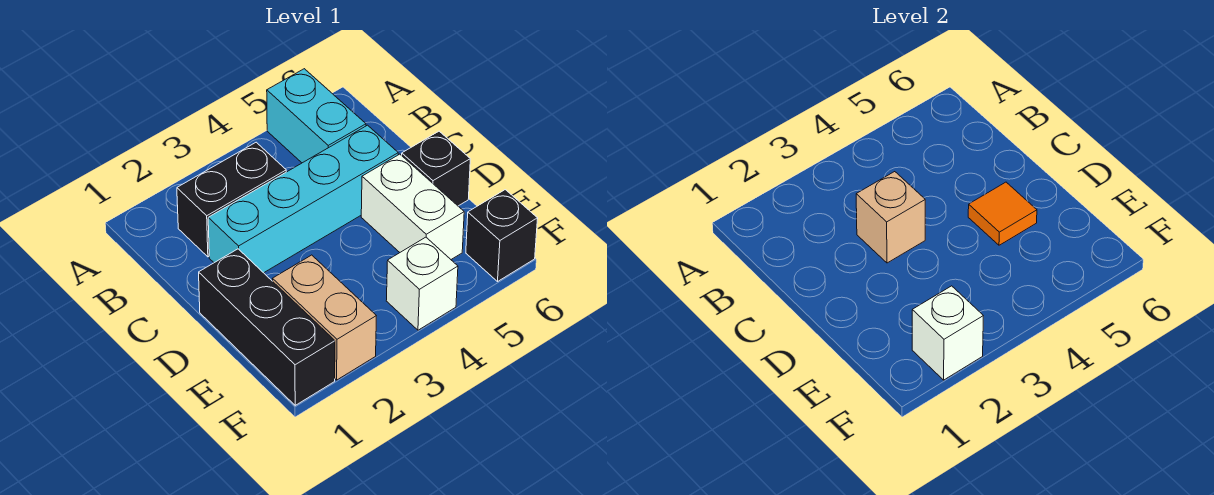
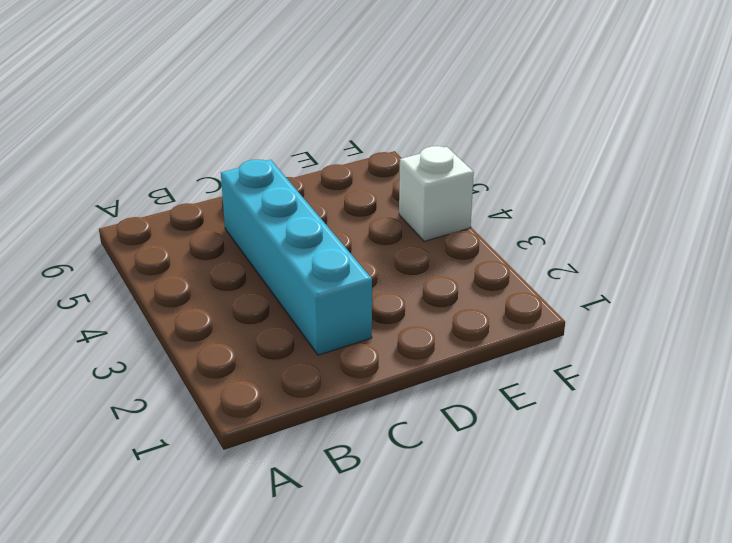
none -> cyan brick A5:B5 level 1
none -> black brick B2:B3 level 1
none -> black brick D1:F1 level 1

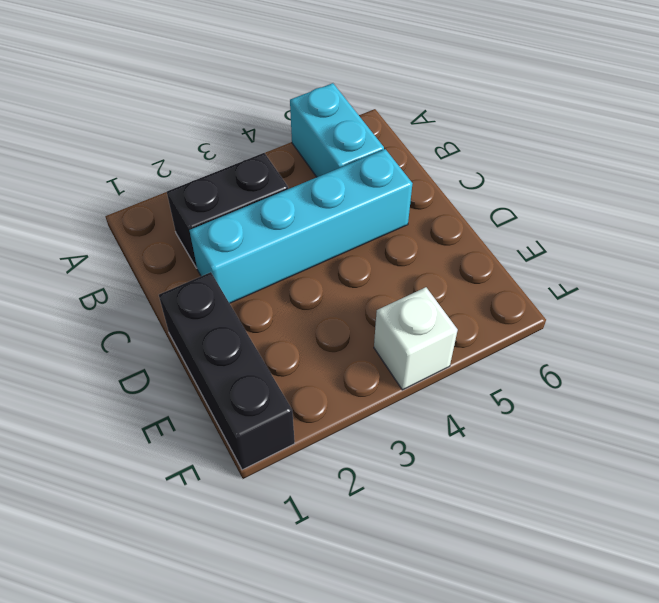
none -> white brick D5:E5 level 1
none -> black brick D6 level 1
none -> tan brick E2:F2 level 1

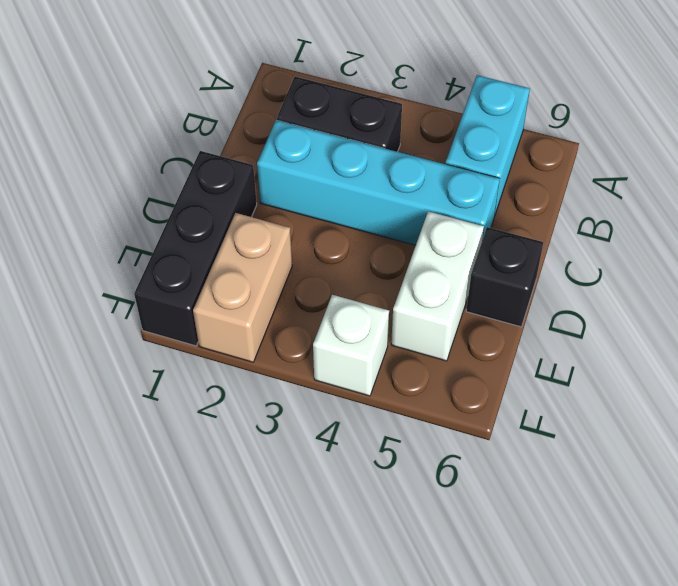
none -> black brick F6 level 1
none -> tan brick C3 level 2
none -> orange tile D5 level 2

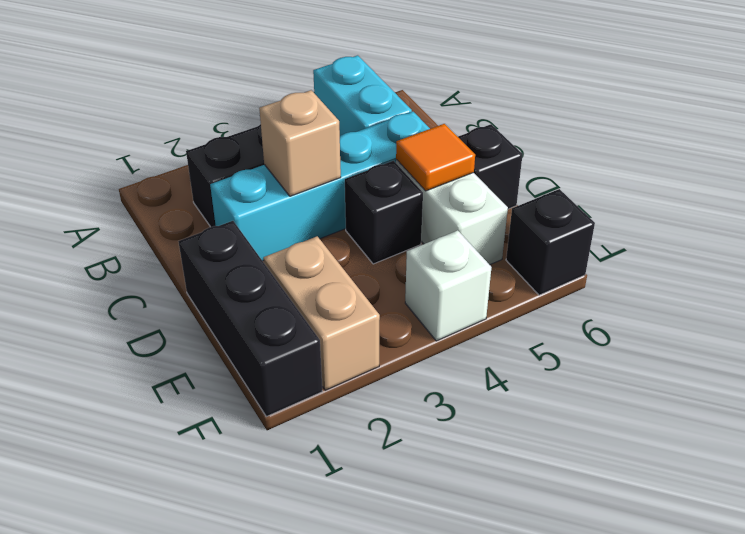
black brick D4 level 1 -> none
none -> white brick F2 level 2

